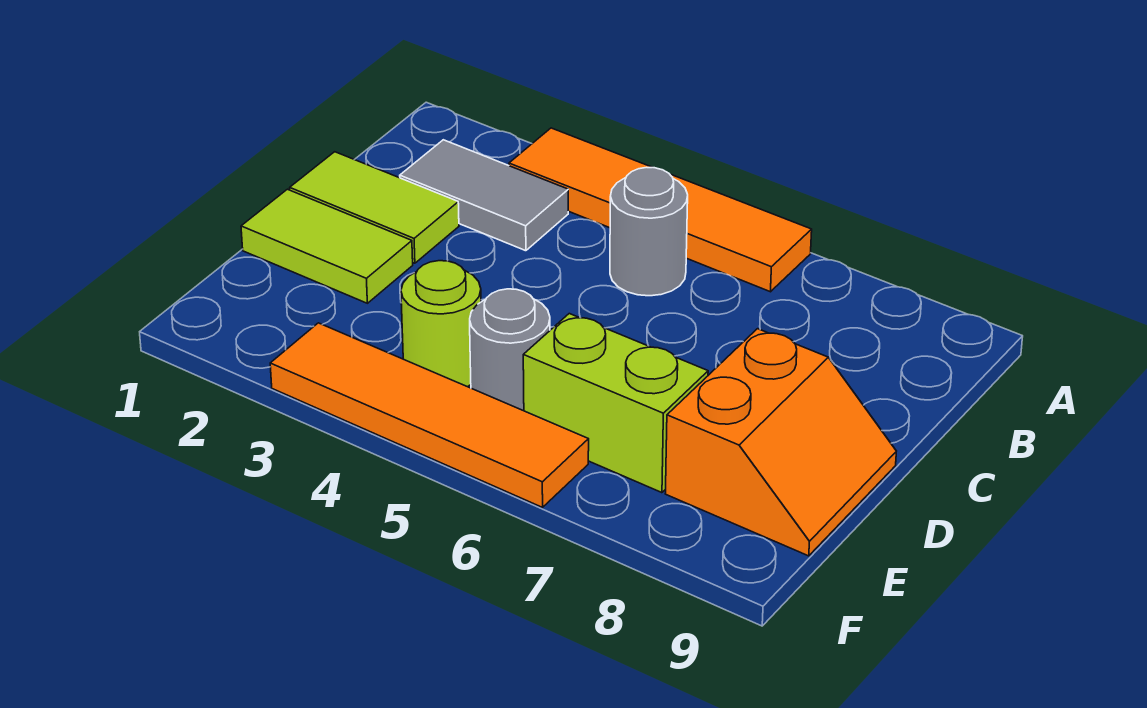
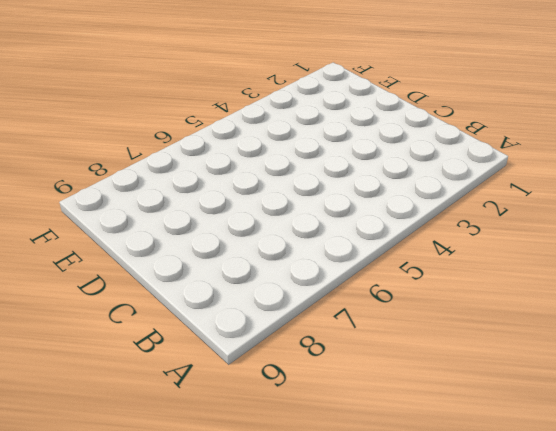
none -> orange tile A3:A6 level 1
none -> grey tile B2:B3 level 1

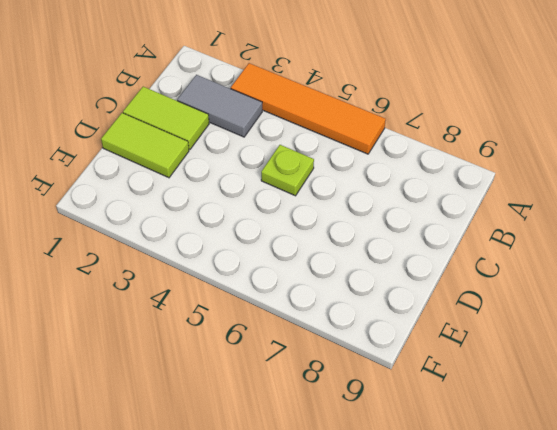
lime plate C5 level 1 -> none
none -> grey round brick B5 level 1
none -> orange slope D8:E9 level 1 top 8

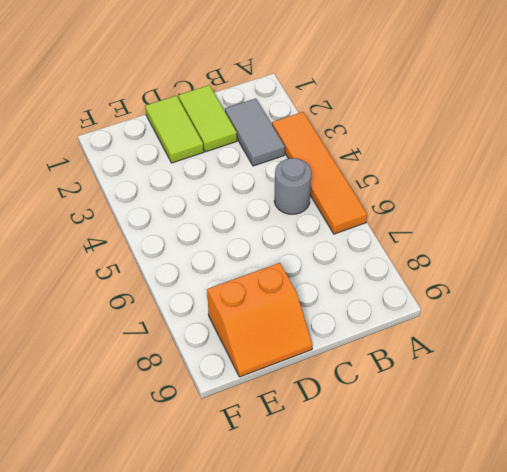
none -> lime round brick E4 level 1
none -> grey round brick E5 level 1

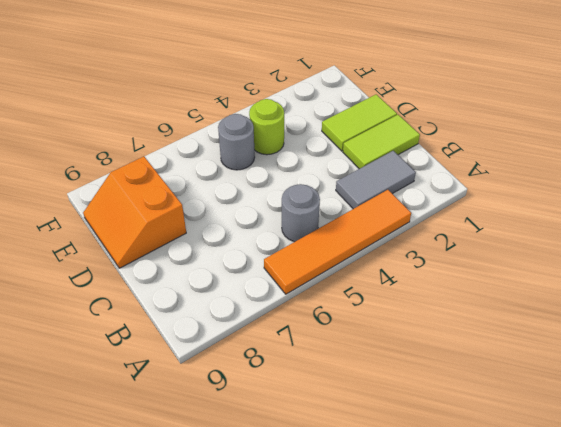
none -> lime brick E6:E7 level 1
none -> orange tile F3:F6 level 1

